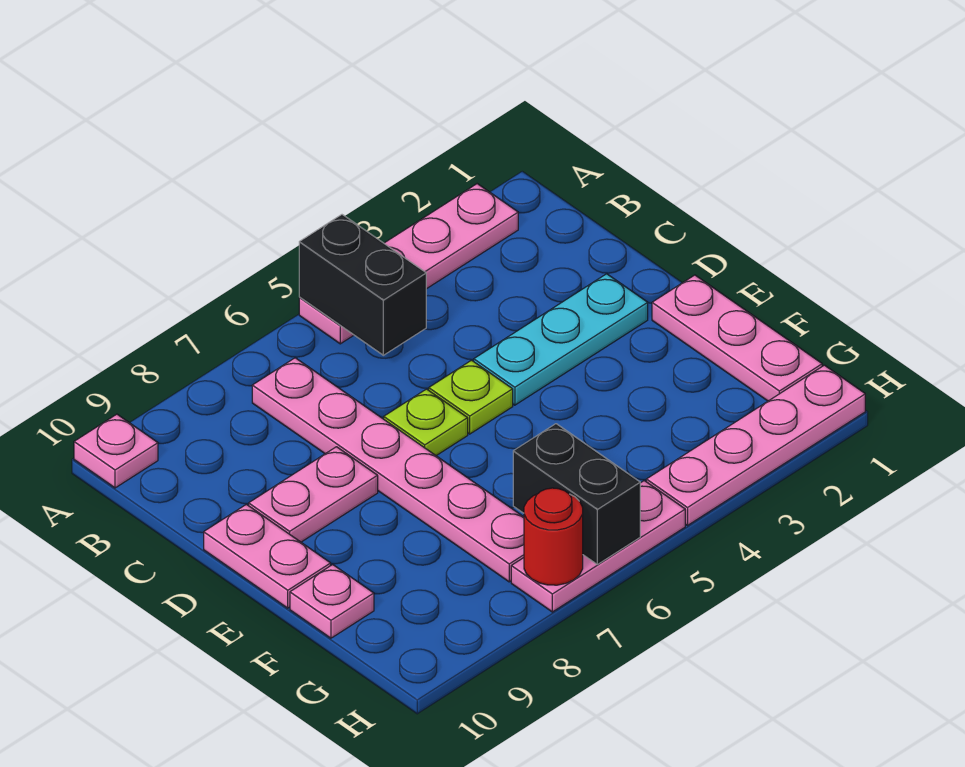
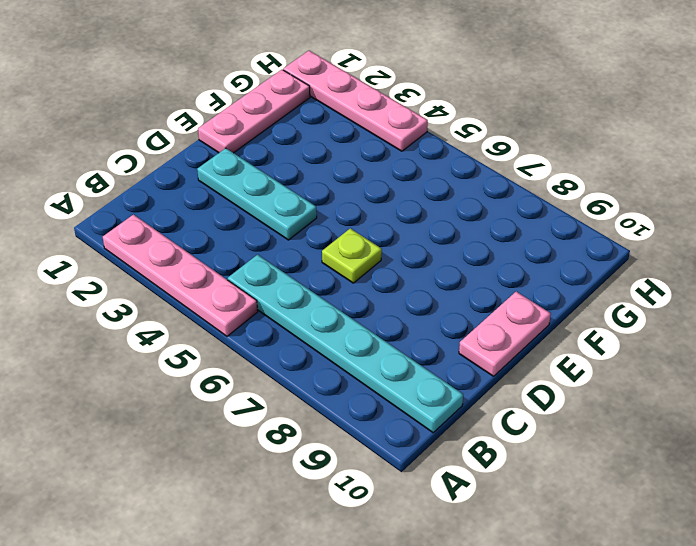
cyan plate B5:B10 level 1 -> pink plate B7:G7 level 1
none -> pink plate A10 level 1
none -> lime plate D5 level 1
none -> pink plate D8:D9 level 1

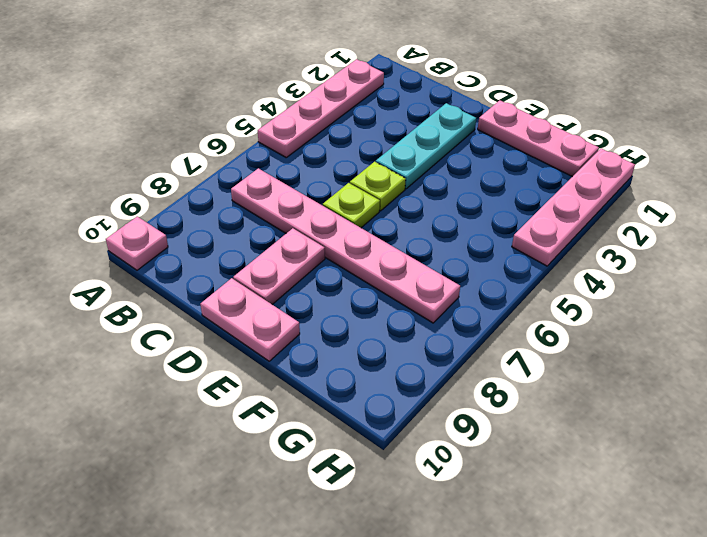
none -> pink plate F10 level 1
none -> pink plate H5:H7 level 1
none -> black brick A5:B5 level 2

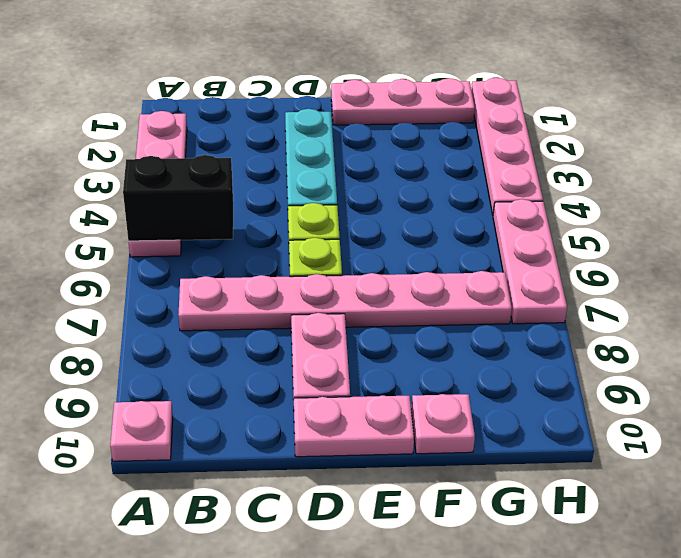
none -> black brick G6:H6 level 2
none -> red round brick H7 level 2

